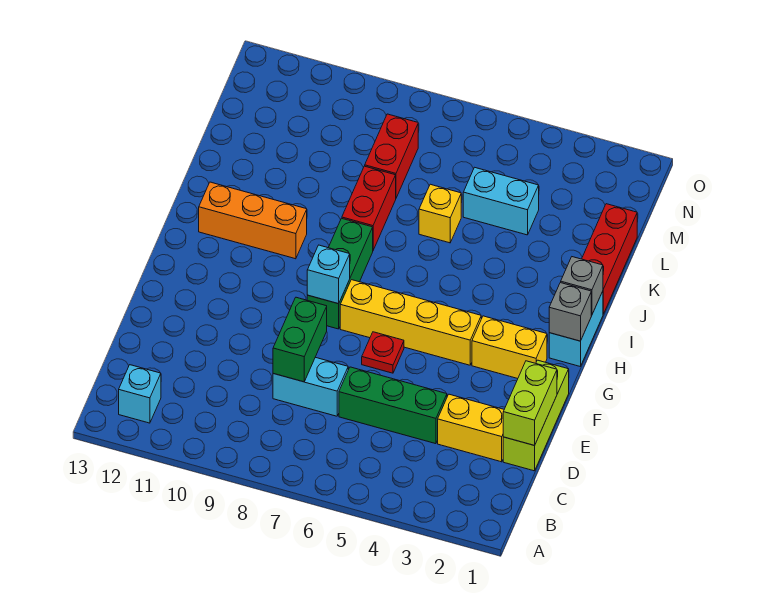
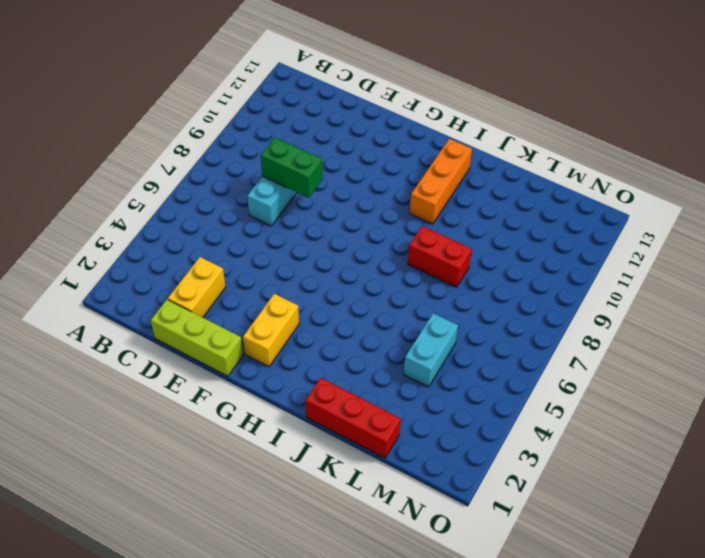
none -> cyan brick B12 level 1
none -> green brick D4:D6 level 1
none -> red plate F6 level 1

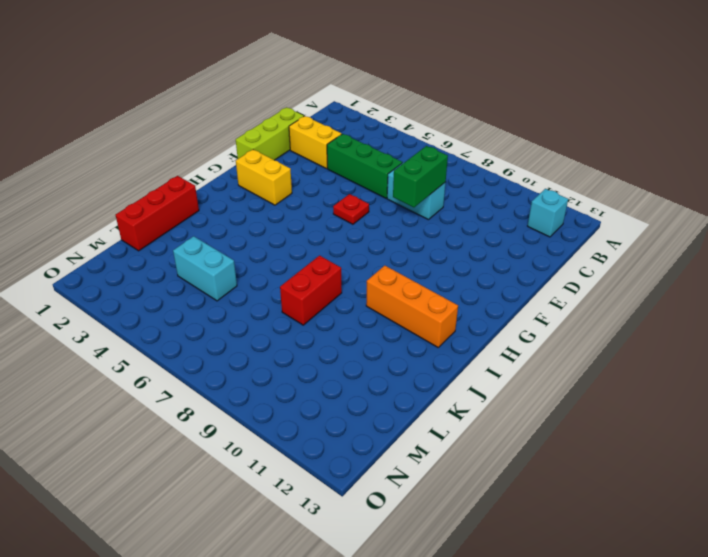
none -> yellow brick G4:G7 level 1
none -> green brick G8:I8 level 1
none -> cyan brick H1:I1 level 1

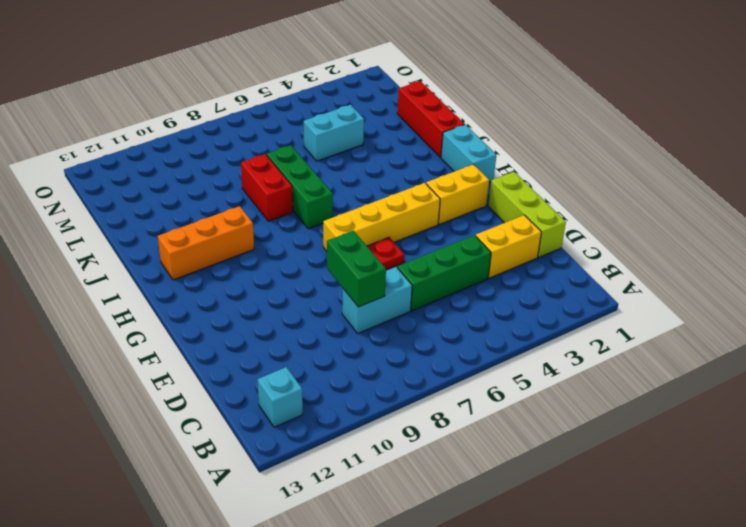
green brick I7:K7 level 1 -> green brick G8:I8 level 1
none -> yellow brick K6 level 1
none -> red brick L8:M8 level 1
none -> lime brick D1:E1 level 2

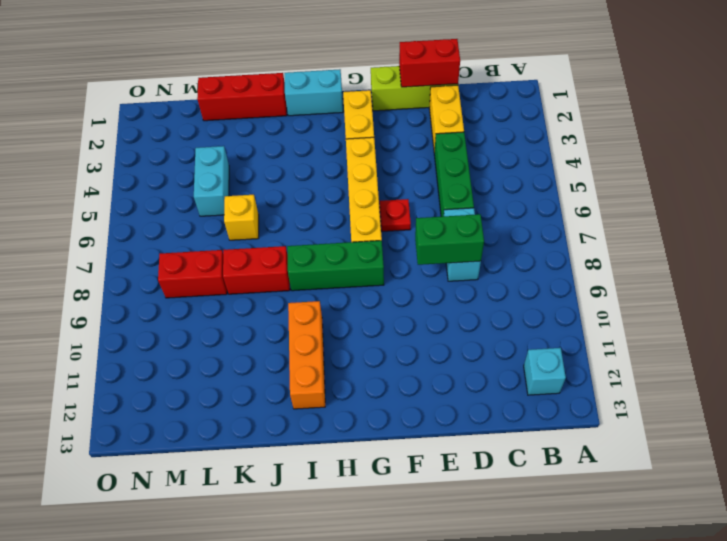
red brick D1:E1 level 2 -> lime brick D1:E1 level 2
none -> cyan brick G8 level 2
none -> grey brick H1 level 2
none -> grey brick I1 level 2

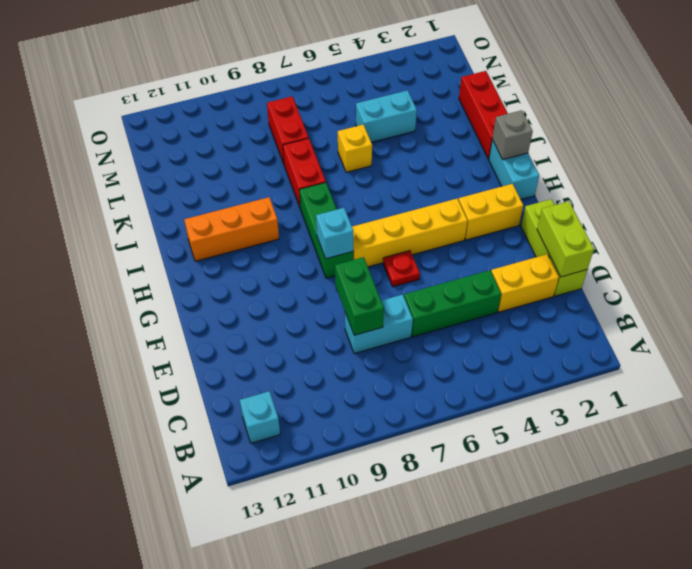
none -> grey brick H1 level 2

